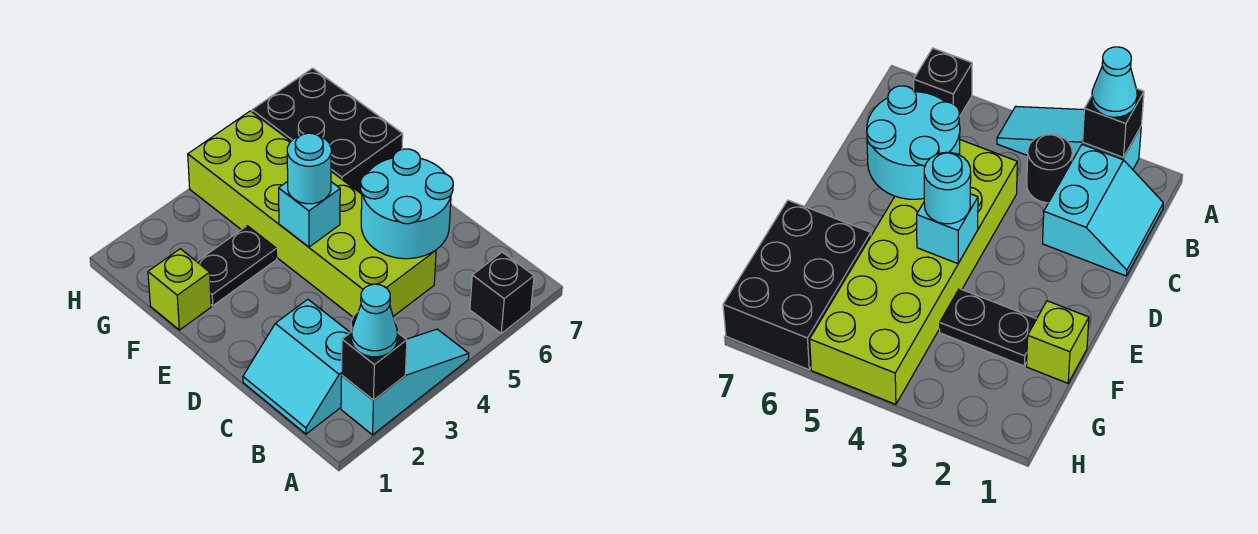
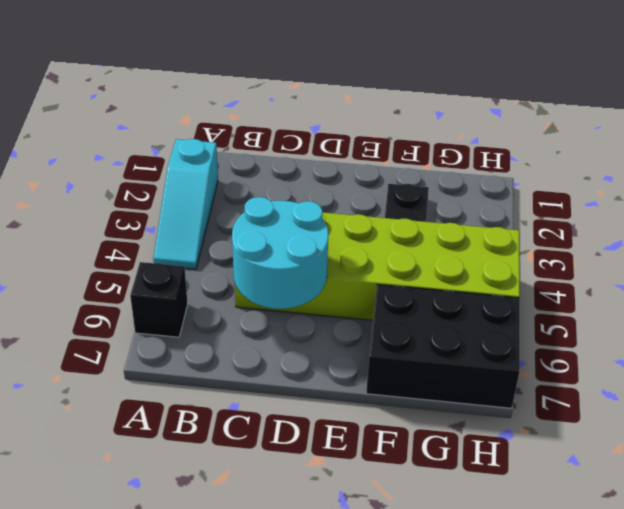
none -> cyan slope B1:C2 level 1 top 2
none -> black round brick B3 level 1
none -> lime brick F1 level 1

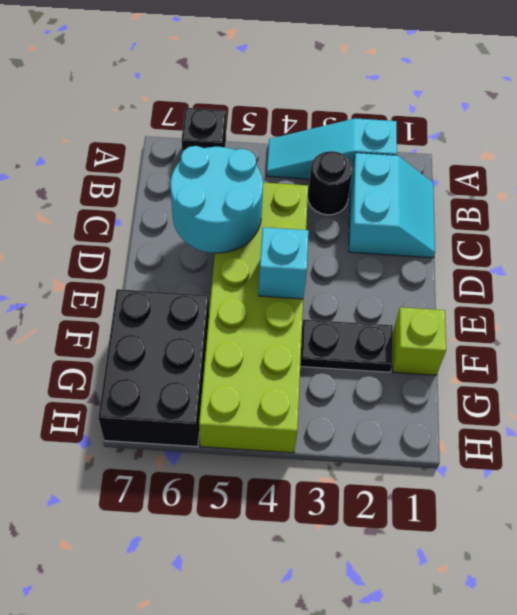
none -> black brick A2 level 2
none -> cyan cone A2 level 3
none -> cyan round brick E4 level 3

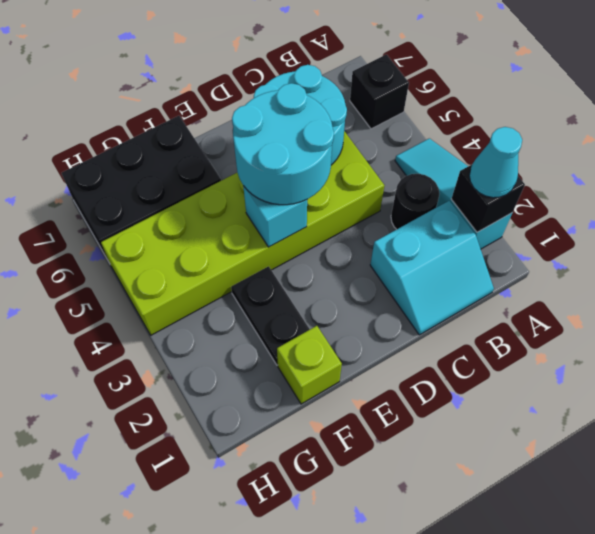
cyan round brick D4:E5 level 3 -> cyan round brick E4 level 3

